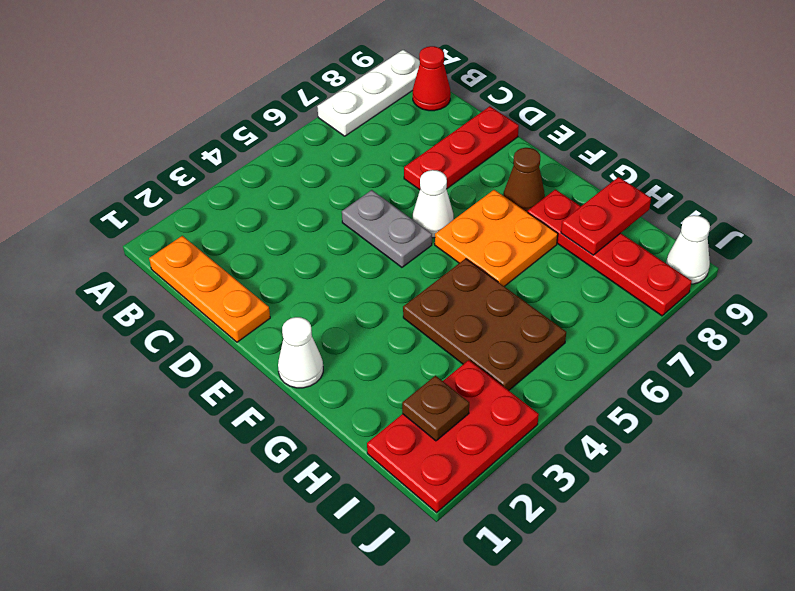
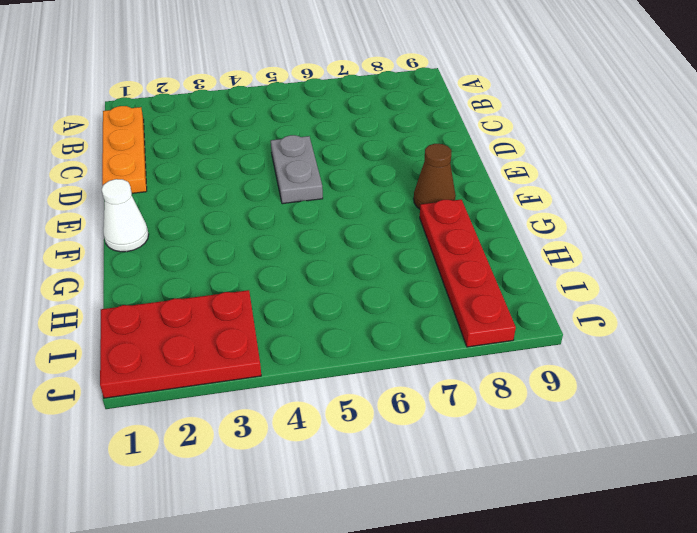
none -> white plate A7:A9 level 1
none -> red cone B9 level 1
none -> red plate D7:D9 level 1

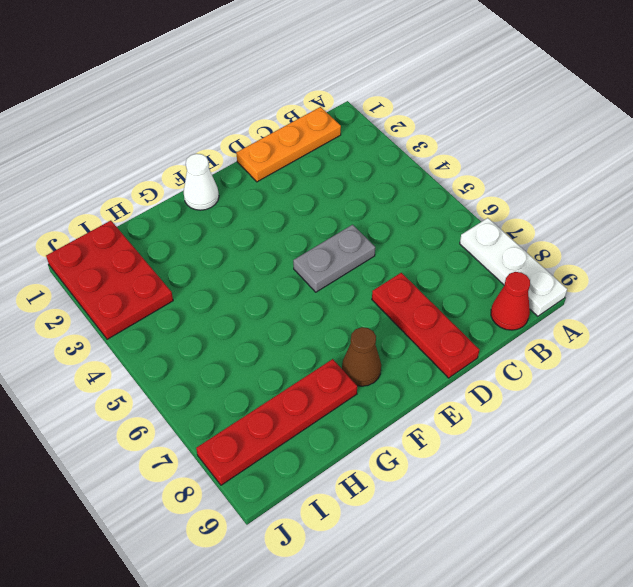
none -> white cone E6 level 1
none -> orange plate F6:G7 level 1
none -> brown plate G4:I5 level 1

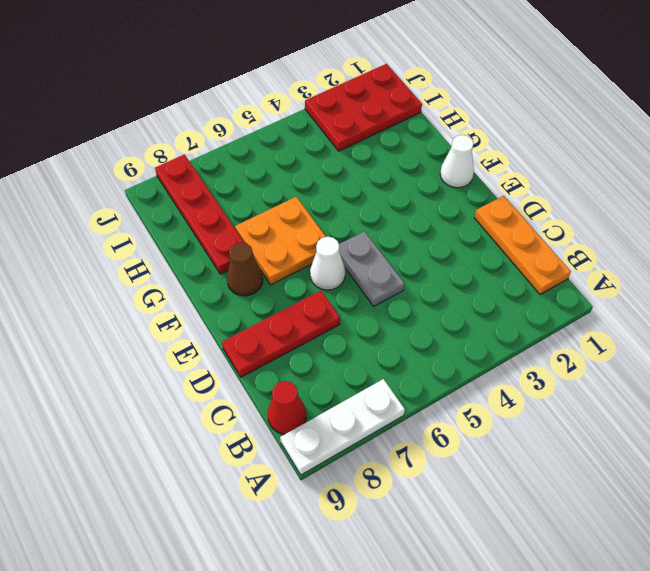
none -> brown plate G4:I5 level 1
none -> white cone J9 level 1
none -> red plate H8:H9 level 2

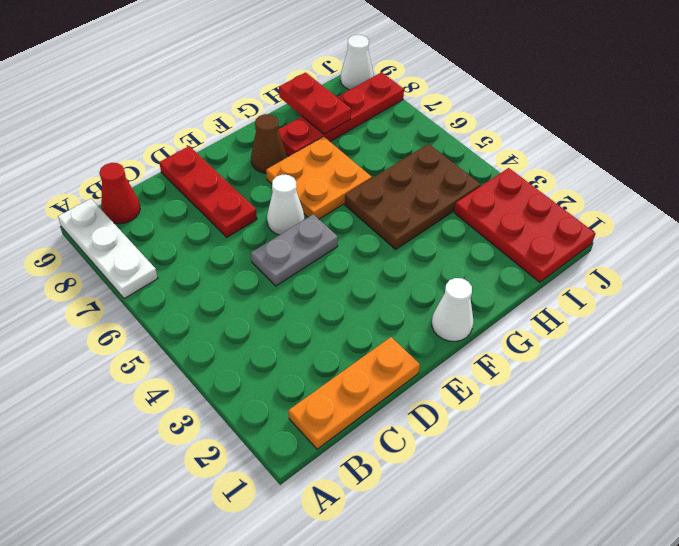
none -> brown plate I2 level 2

